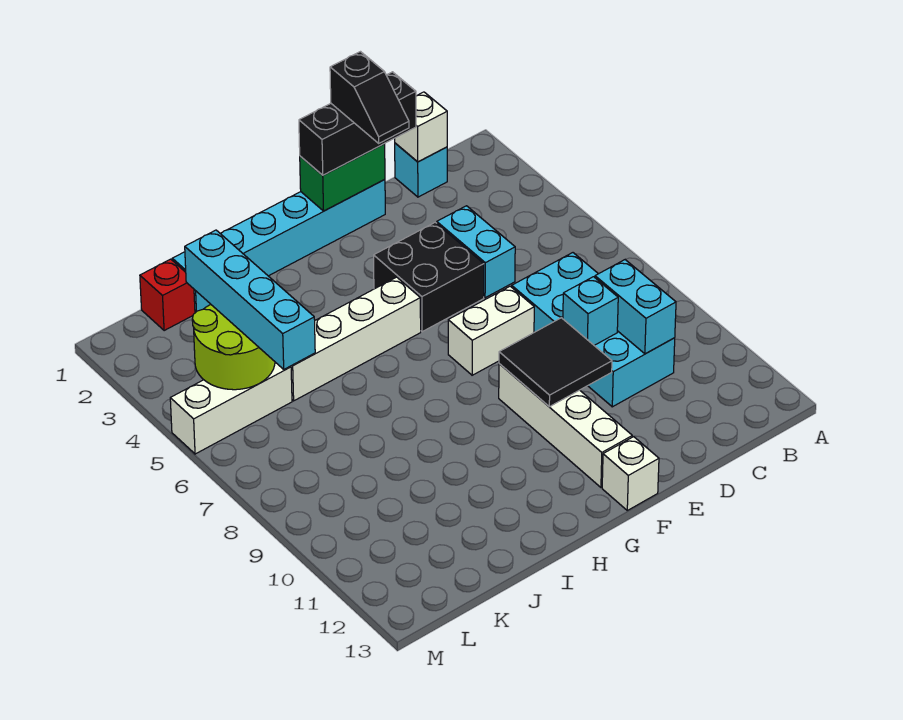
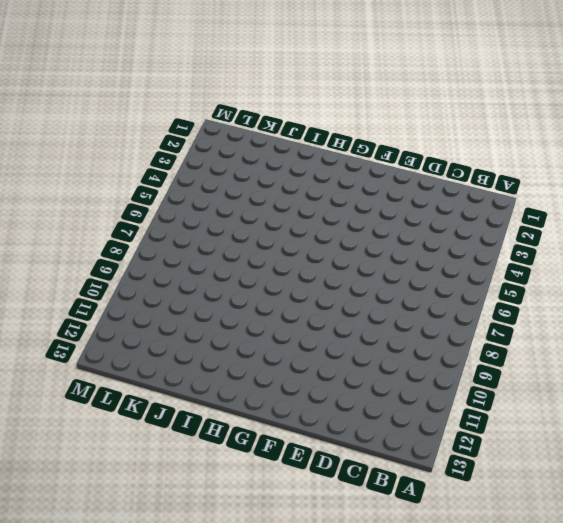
none -> cyan brick C1 level 1
none -> cyan brick C7:D10 level 1
none -> cyan brick D4:D5 level 1

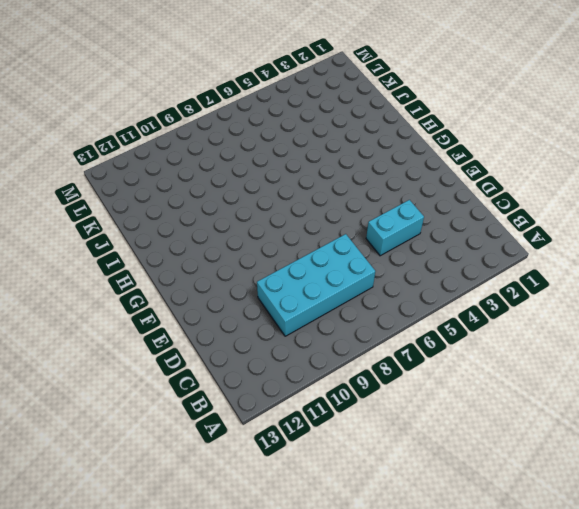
none -> cyan brick C1 level 1
none -> cyan brick E1:J1 level 1
none -> black brick E4:F5 level 1

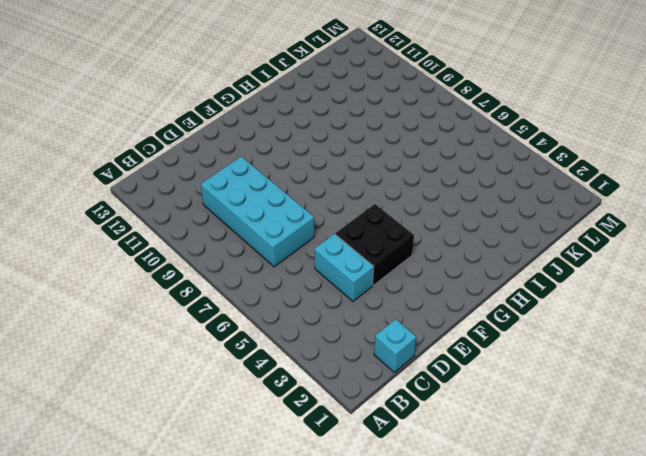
none -> cyan brick E1:J1 level 1
none -> white brick E7:F7 level 1
none -> white brick F9:F12 level 1

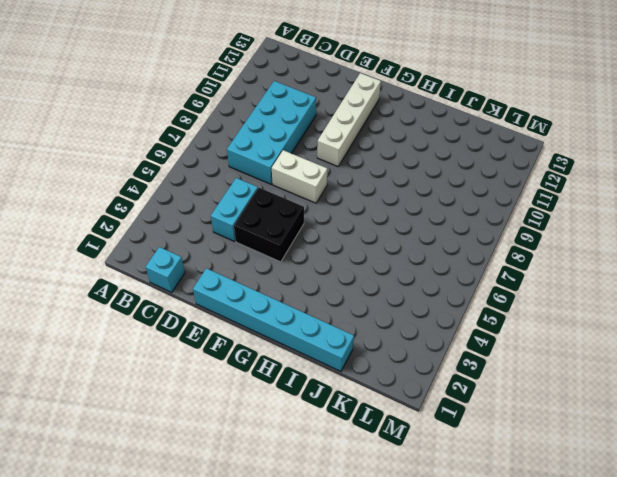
none -> white brick F13 level 1
none -> white brick G5:J5 level 1
none -> red brick K1 level 1

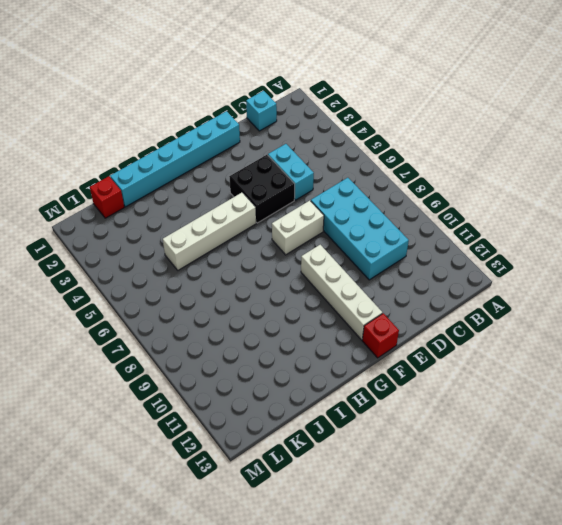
red brick F13 level 1 -> white brick F13 level 1
none -> white brick K5:M5 level 1
none -> white brick C1 level 2
none -> cyan brick C9:C10 level 2

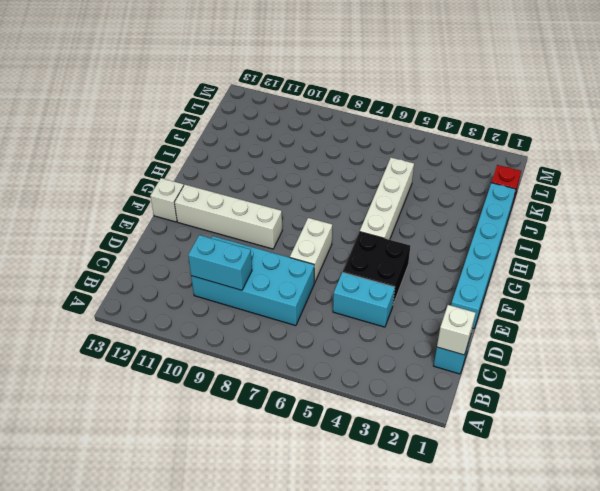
none -> white brick K5:M5 level 1
none -> cyan brick D9 level 2
none -> green brick E1:F1 level 2

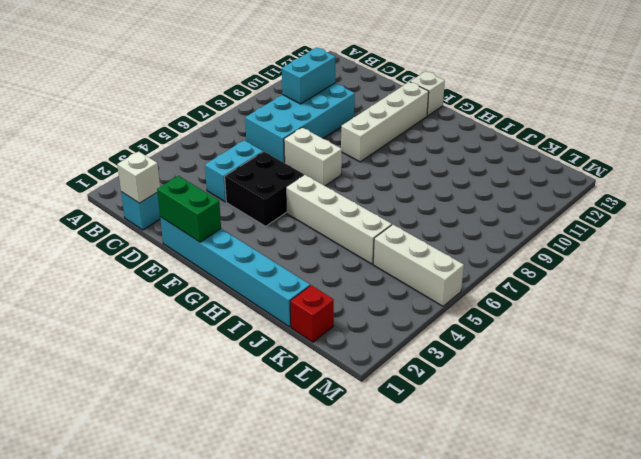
none -> cyan brick D9 level 2
none -> black tile E9:F10 level 2
none -> lime round brick K4:L5 level 2

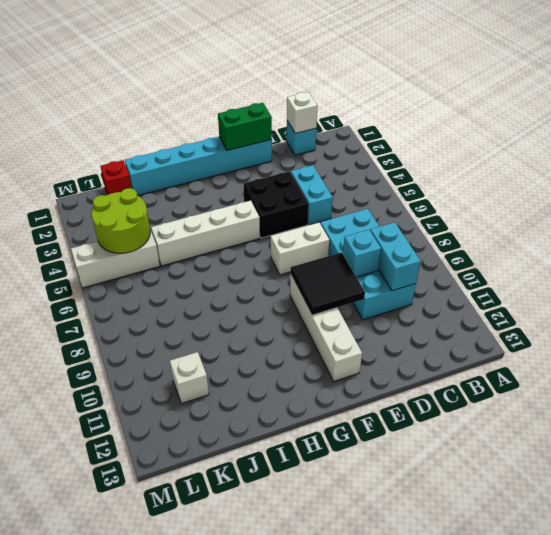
white brick K11 level 1 -> white brick F13 level 1
none -> black brick D1:F1 level 3
none -> cyan brick K3:K6 level 3
none -> black slope E1:E2 level 4 top 1

